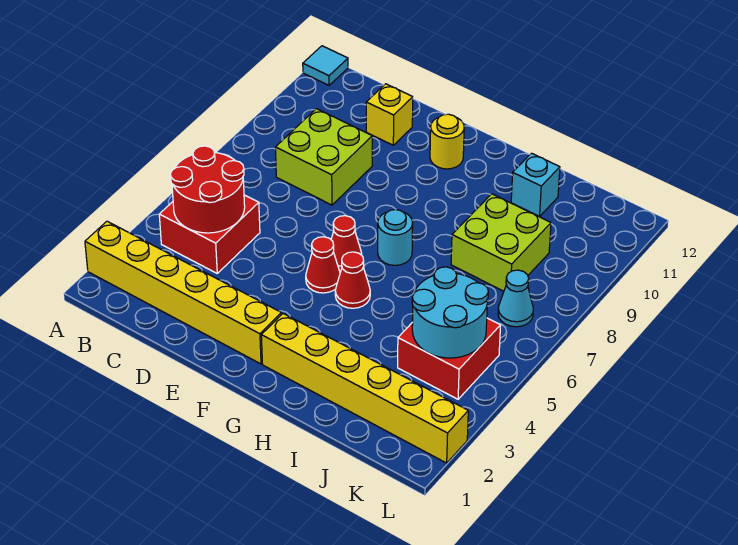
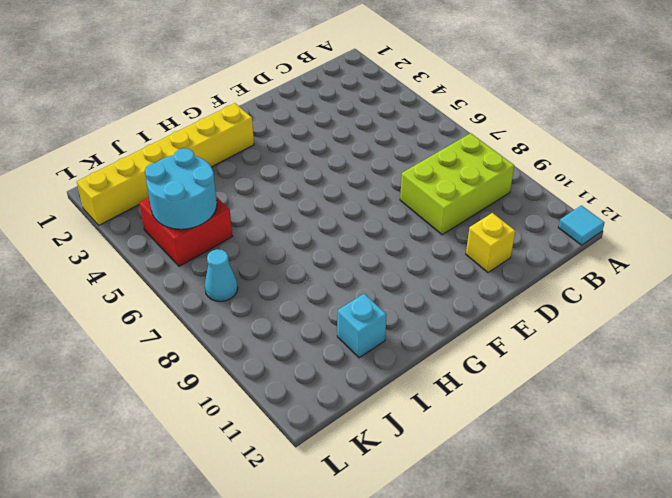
lime brick B8:D9 level 1 -> lime brick C8:D9 level 1
none -> yellow brick A2:F2 level 1
none -> red brick B4:C5 level 1
none -> red cone F5 level 1

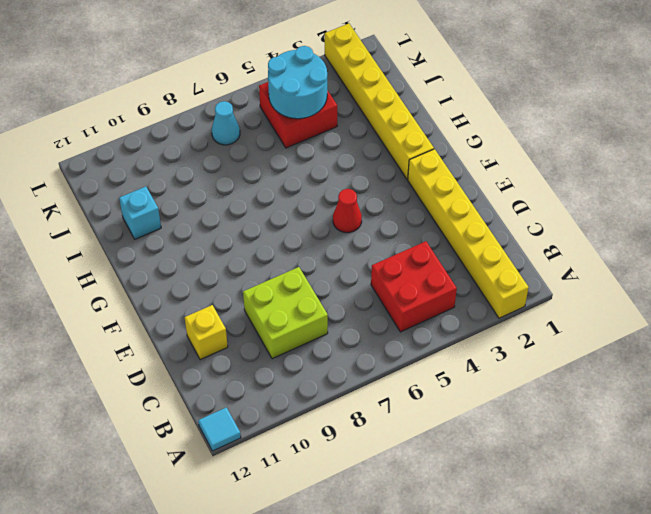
none -> red cone F6 level 1
none -> yellow round brick F11 level 1
none -> red cone G5 level 1

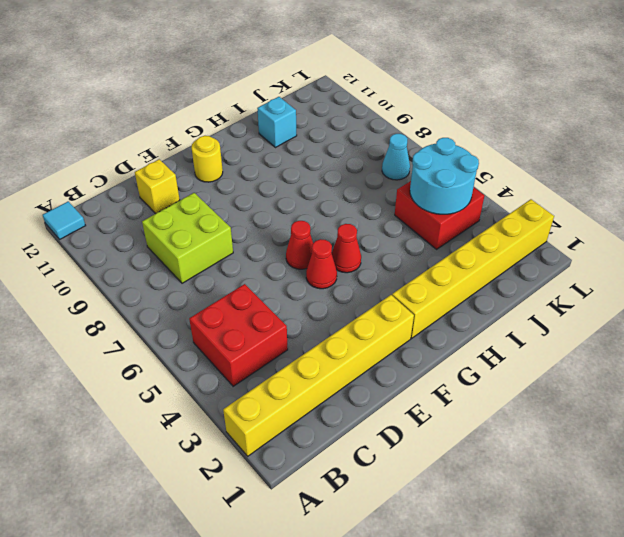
none -> cyan round brick G7 level 1
none -> lime brick I8:J9 level 1
none -> red round brick B4:C5 level 2

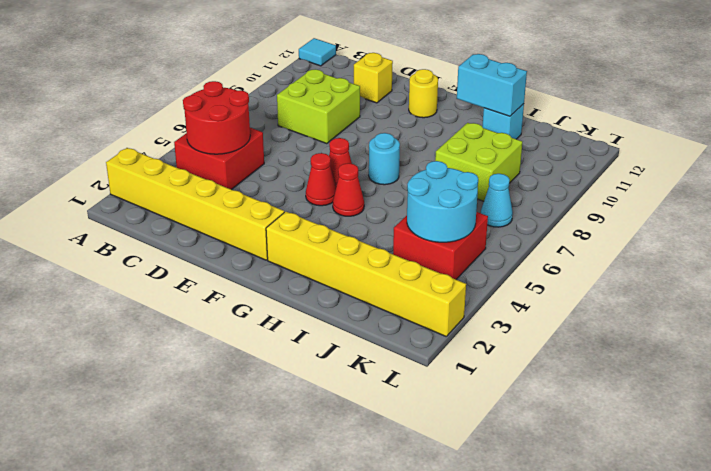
cyan brick H11:I11 level 2 -> none

